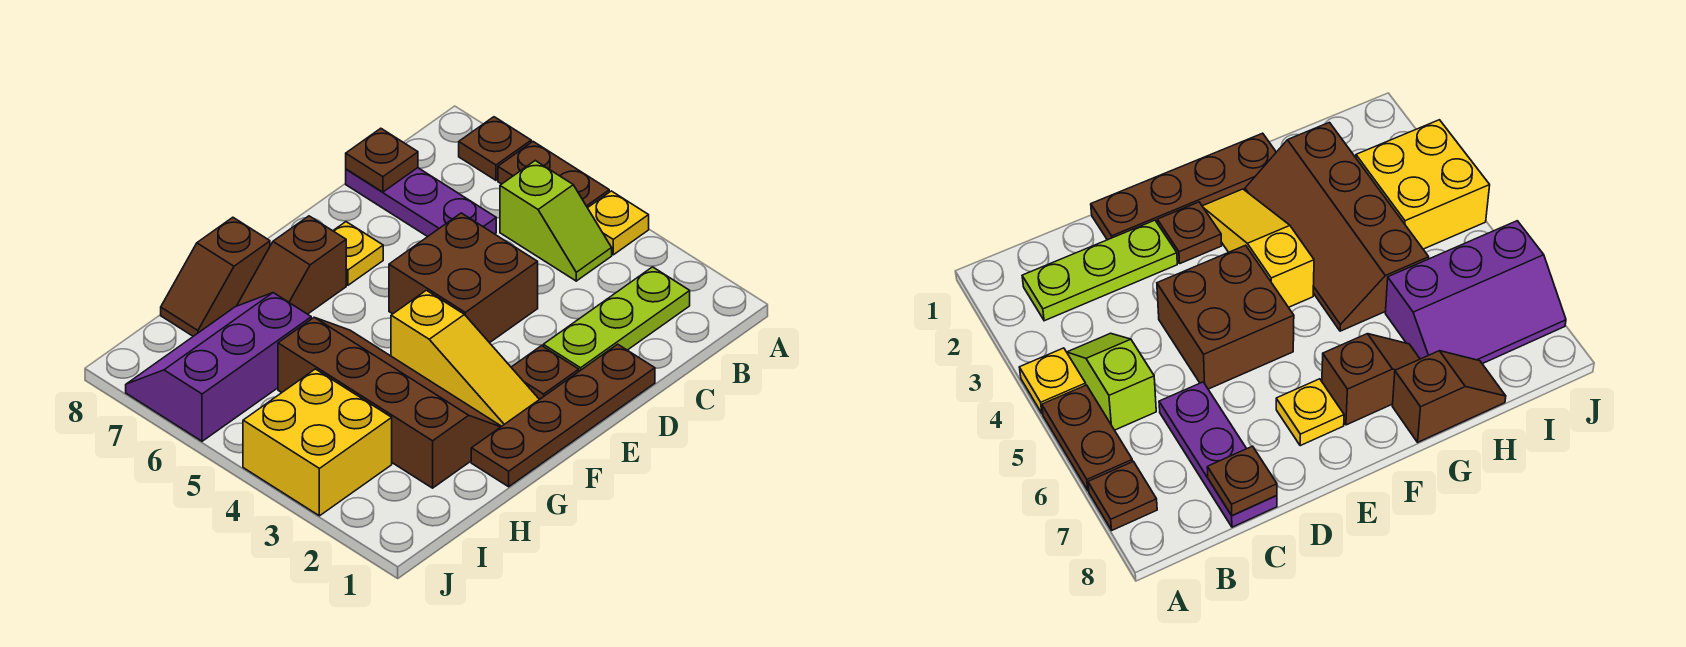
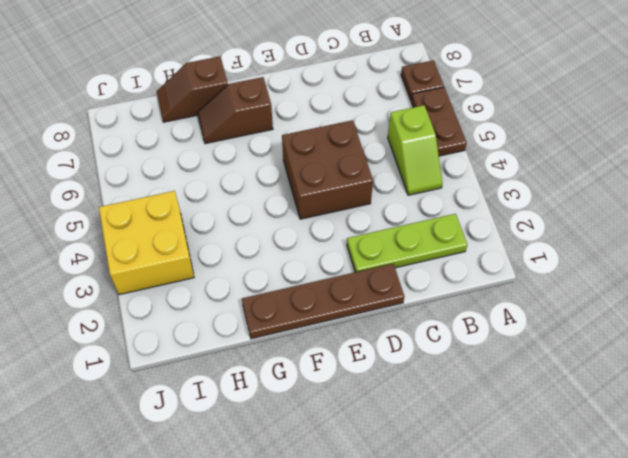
none -> yellow plate A4 level 1
none -> purple plate C6:C8 level 1
none -> brown plate E2 level 1

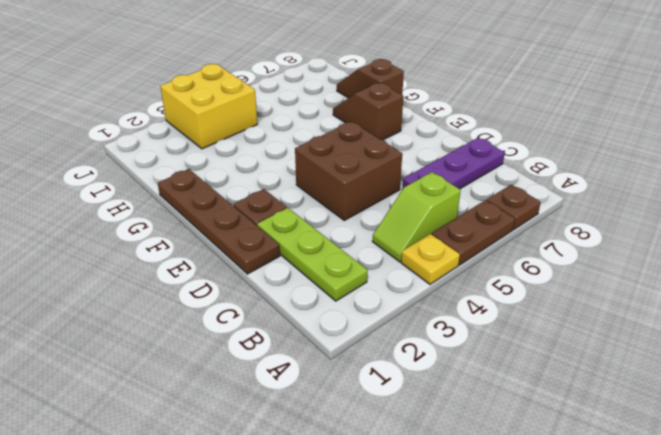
none -> yellow plate E7 level 1
none -> yellow slope F2:F4 level 1 top 4
none -> brown slope G2:H5 level 1 top H

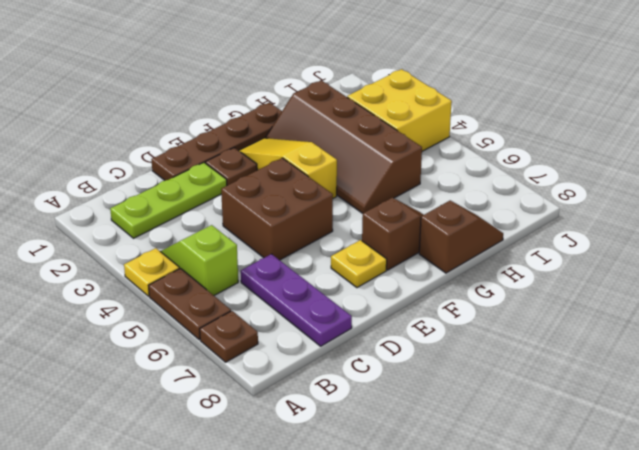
none -> purple slope H6:J7 level 1 top 6
none -> brown plate C8 level 2

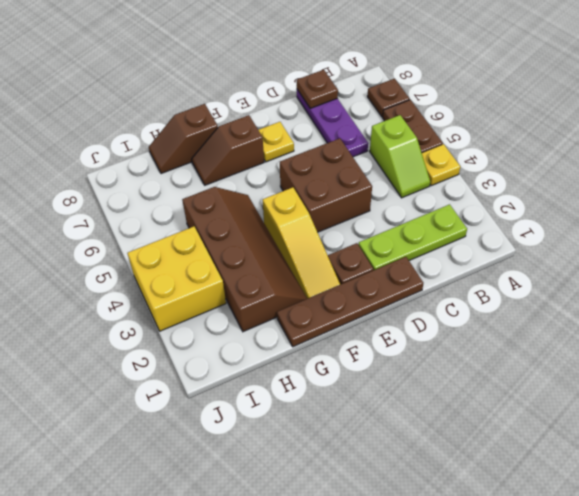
none -> purple slope H6:J7 level 1 top 6

